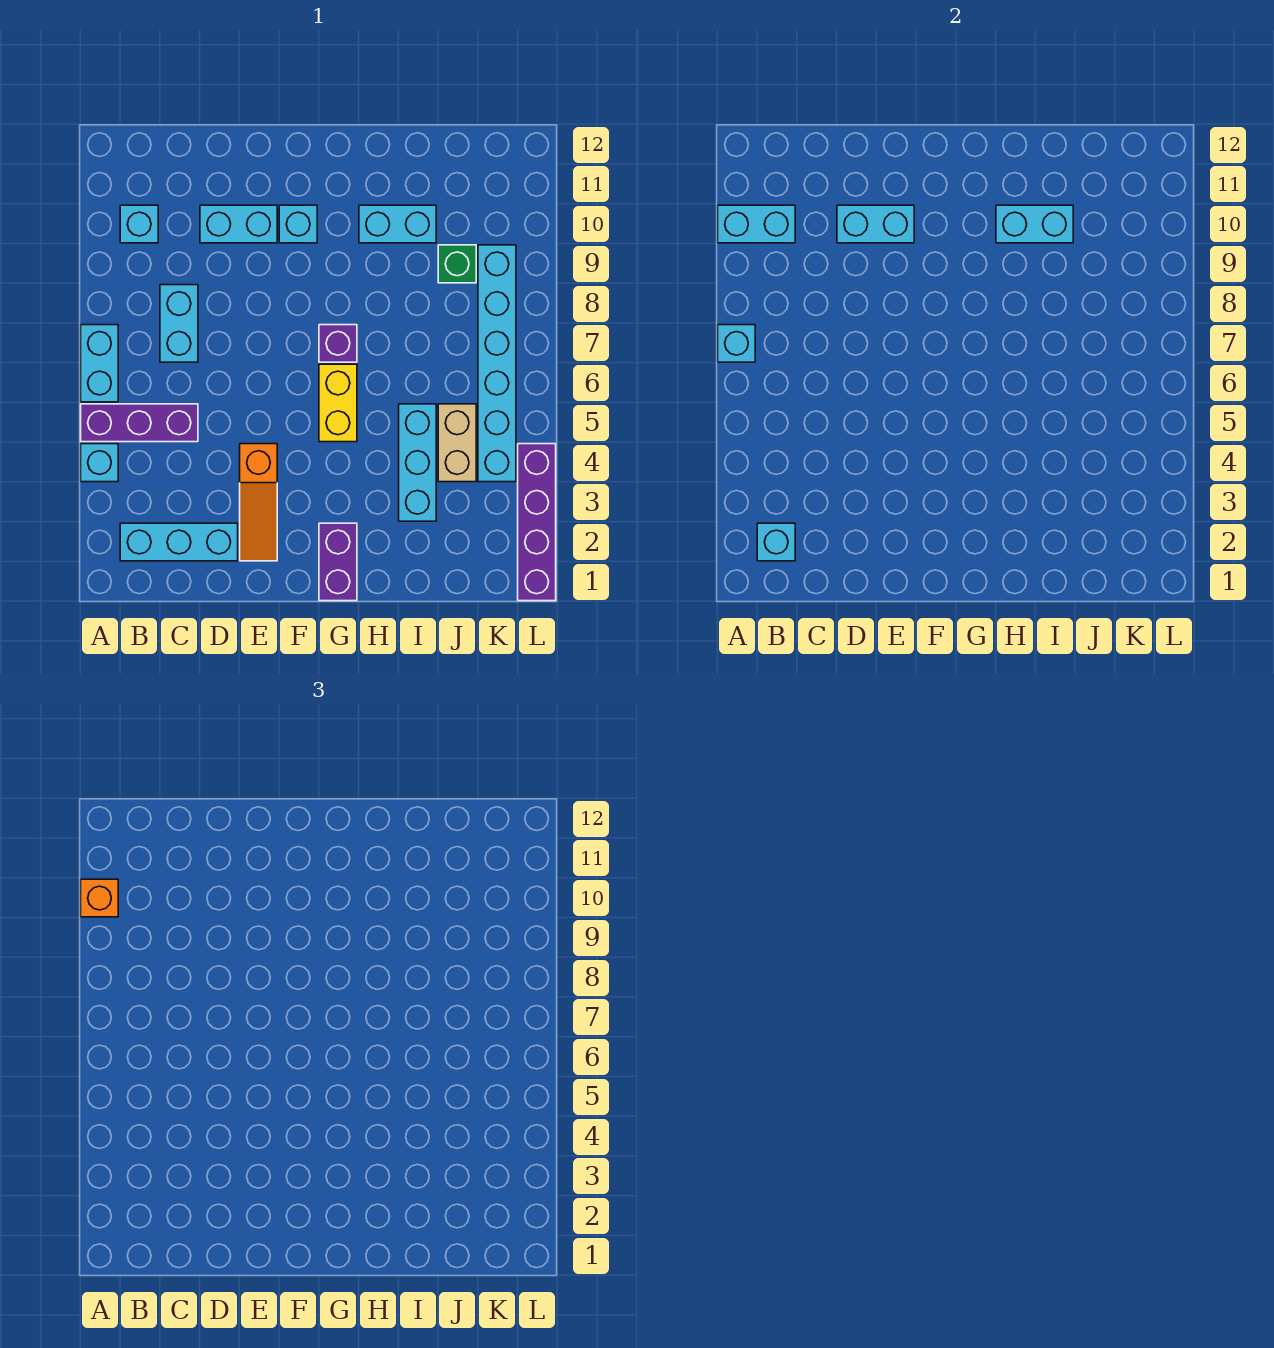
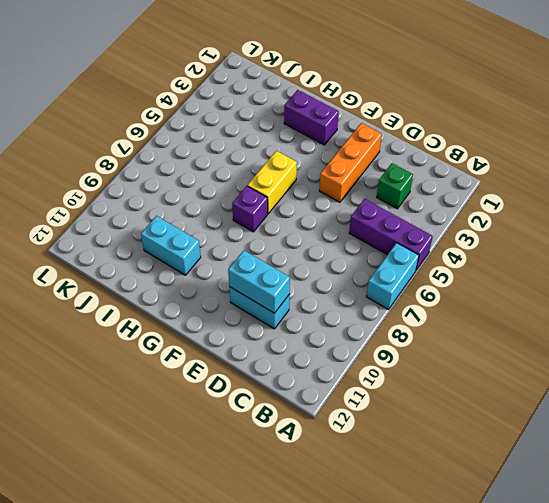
green brick C3 level 1 -> green brick J9 level 1
orange brick E2:E4 level 1 -> orange slope E2:E4 level 1 top 4
purple brick G2:H2 level 1 -> purple brick G1:G2 level 1
none -> cyan brick A4 level 1
none -> cyan brick B2:D2 level 1
none -> cyan brick B10 level 1

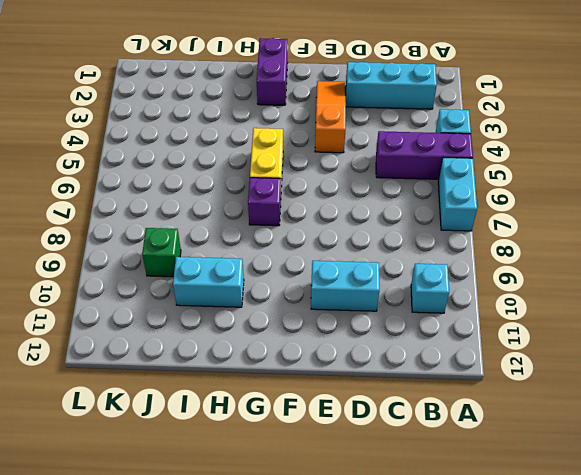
none -> cyan brick C7:C8 level 1
none -> cyan brick F10 level 1
none -> cyan brick I3:I5 level 1

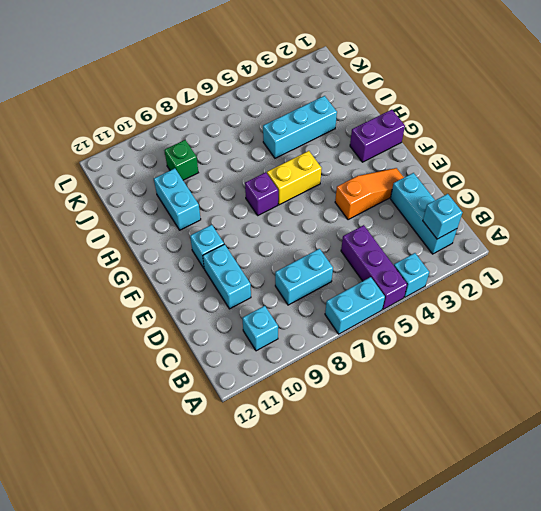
none -> tan brick J4:J5 level 1
none -> cyan brick K4:K9 level 1
none -> purple brick L1:L4 level 1

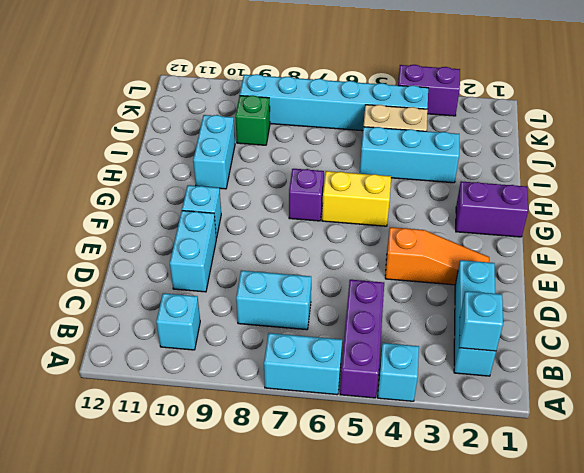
purple brick L3:L4 level 1 -> purple brick L1:L4 level 1
none -> cyan brick A7 level 2
none -> cyan brick A10:B10 level 2
none -> cyan brick D10:E10 level 2

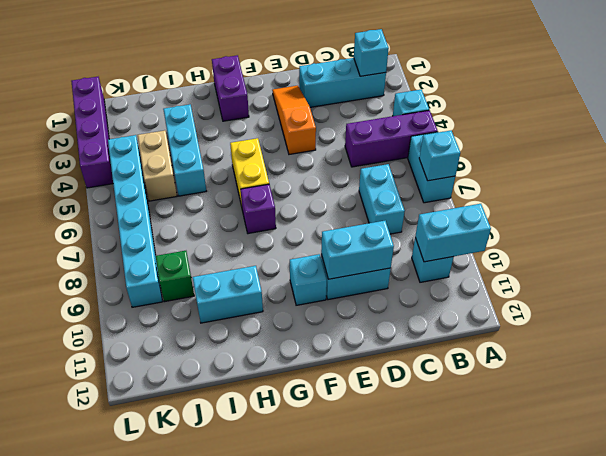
none -> cyan brick H10:I10 level 2
none -> orange brick A10 level 3

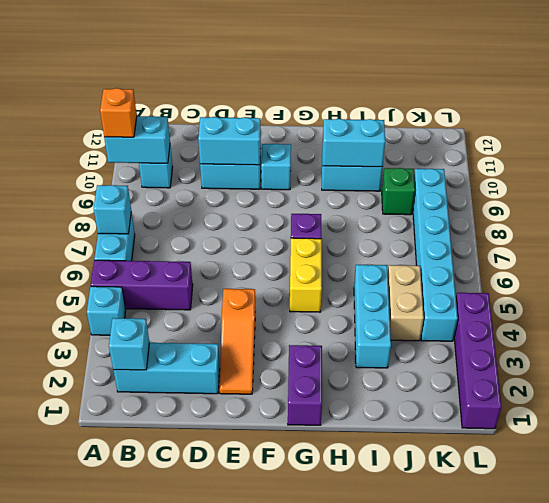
none -> cyan brick C7:C8 level 1

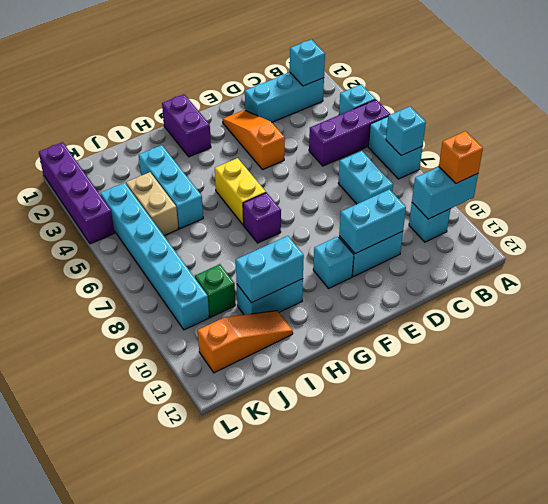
orange slope I11:K11 level 1 top K -> none

